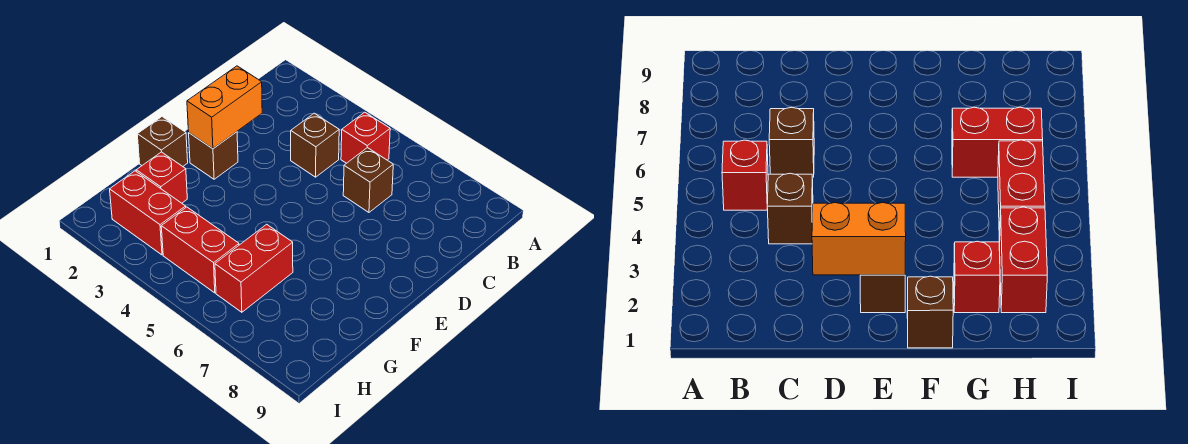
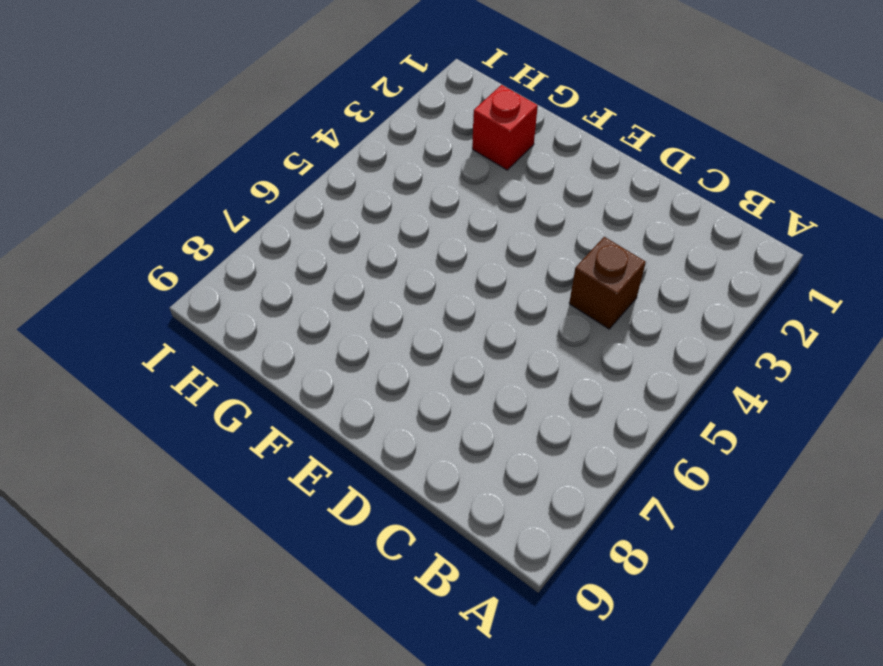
none -> red brick B5 level 1
none -> brown brick C6 level 1

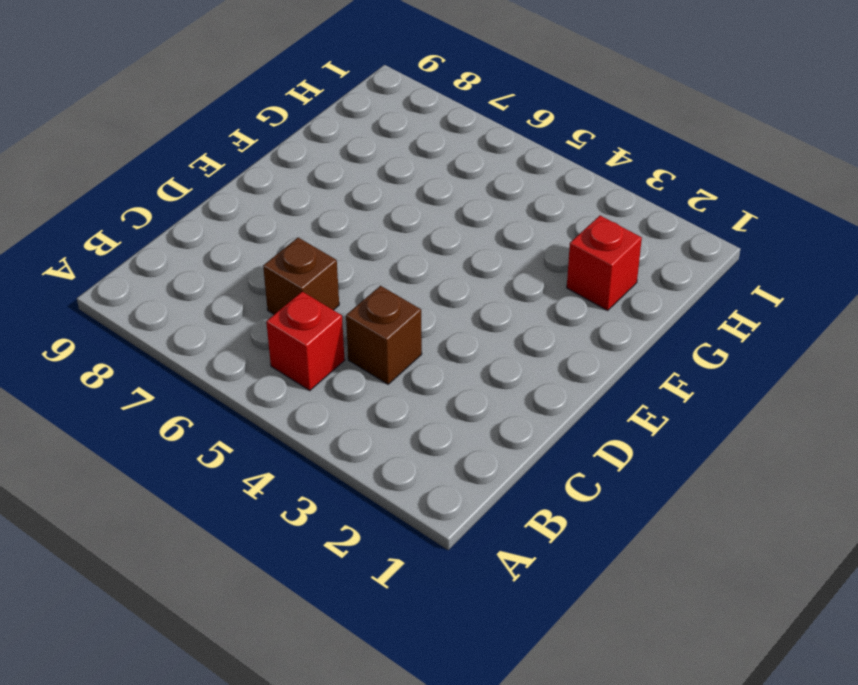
none -> brown brick E2 level 1
none -> brown brick F1 level 1

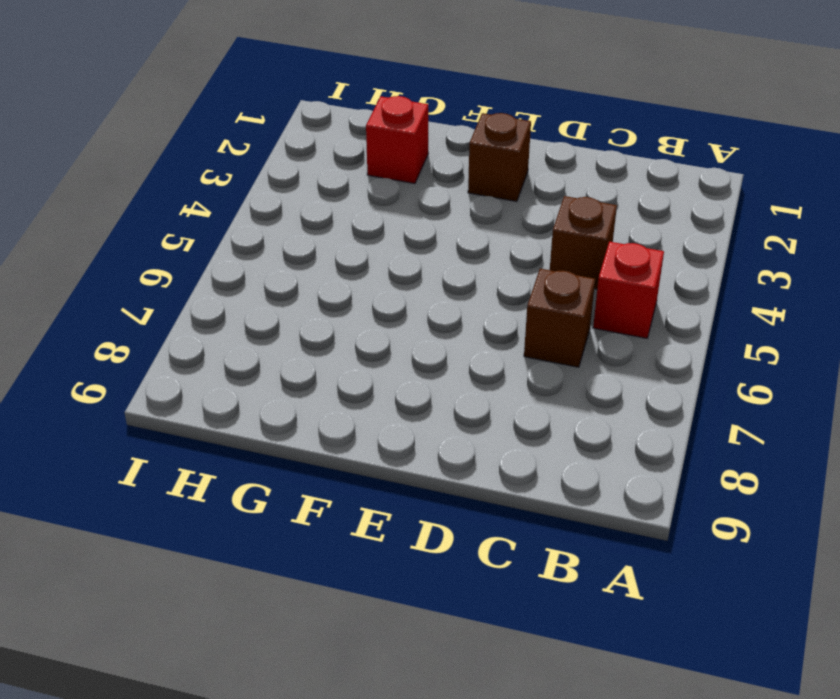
none -> brown brick F1 level 1
none -> red brick G6:H6 level 1

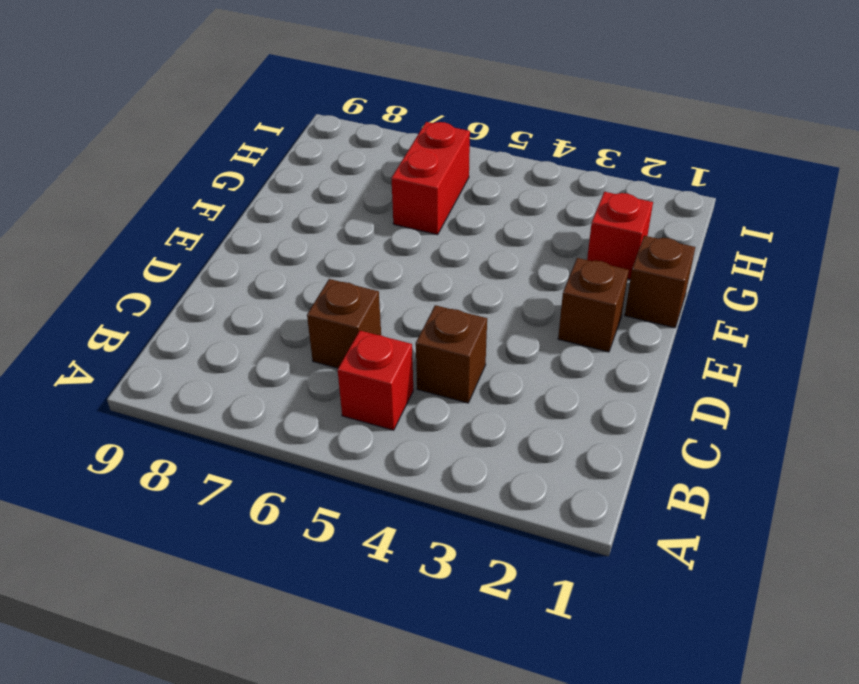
none -> red brick H2:H3 level 1
none -> red brick H4:H5 level 1

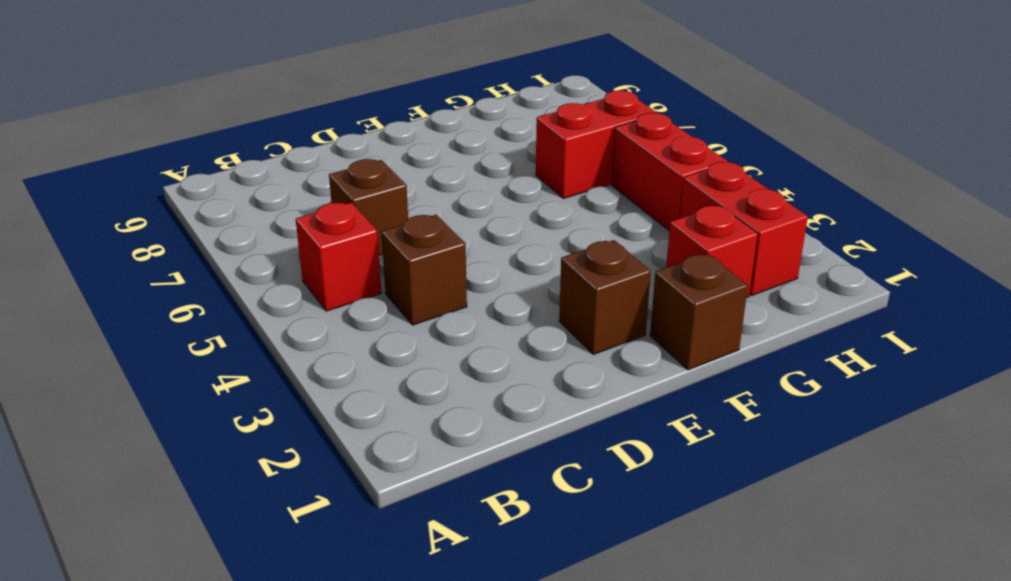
none -> orange brick D2:E2 level 2

